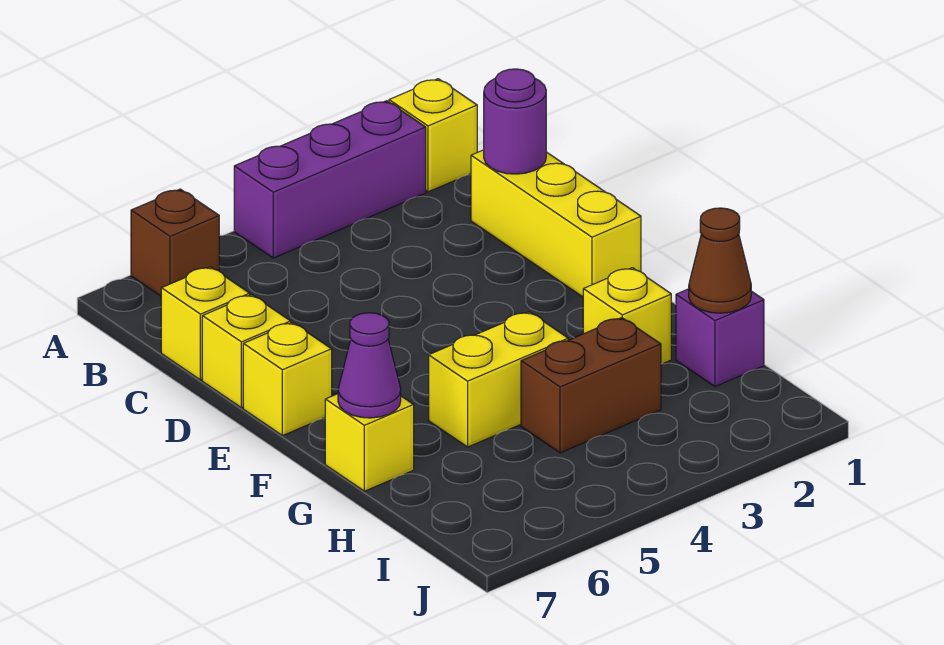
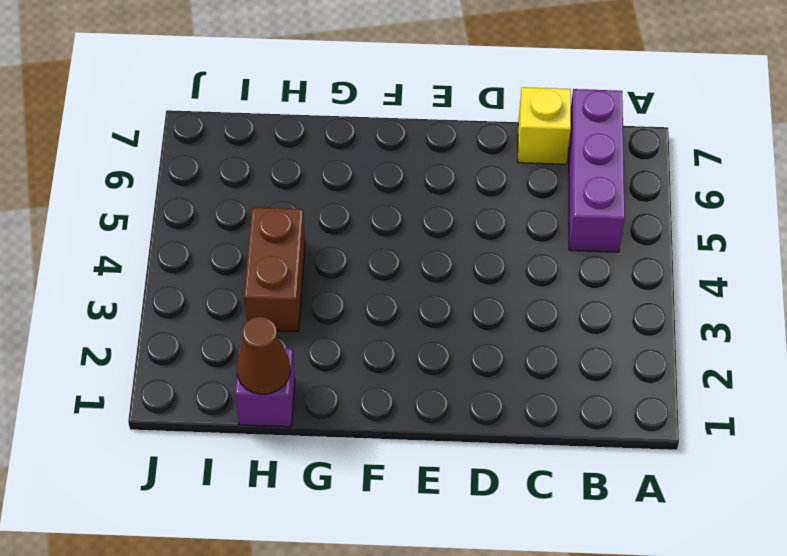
purple brick B5:B7 level 1 -> purple brick A2:A4 level 1
none -> yellow brick A1 level 1
none -> brown brick A6 level 1
none -> yellow brick C1:E1 level 1

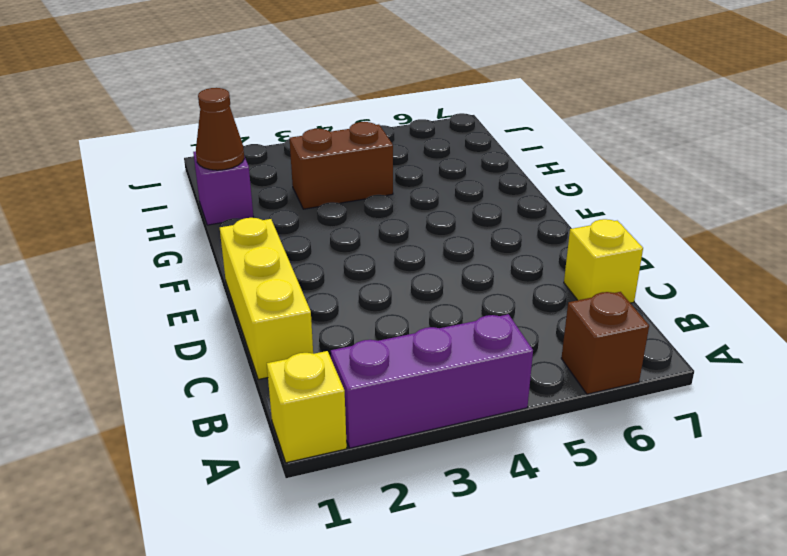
none -> yellow brick D7 level 1
none -> yellow brick E7 level 1
none -> yellow brick G2 level 1

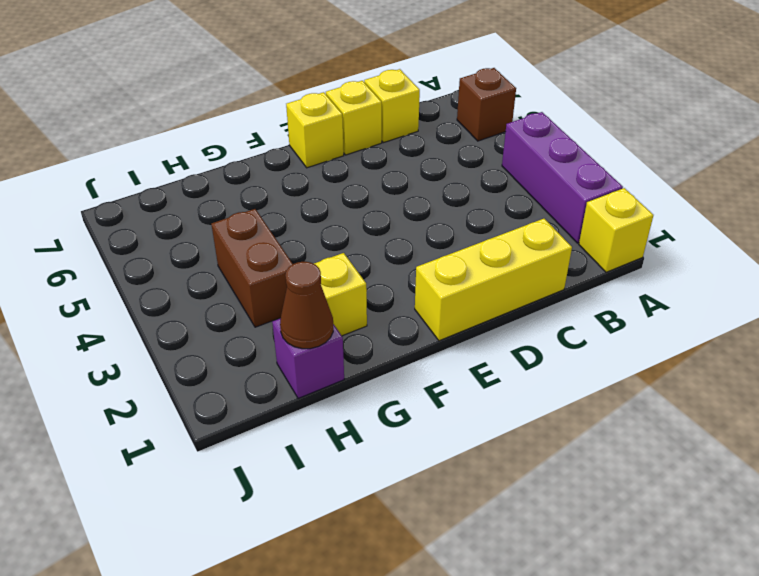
none -> yellow brick G4:G5 level 1
none -> yellow brick G7 level 1
none -> purple round brick C1 level 2

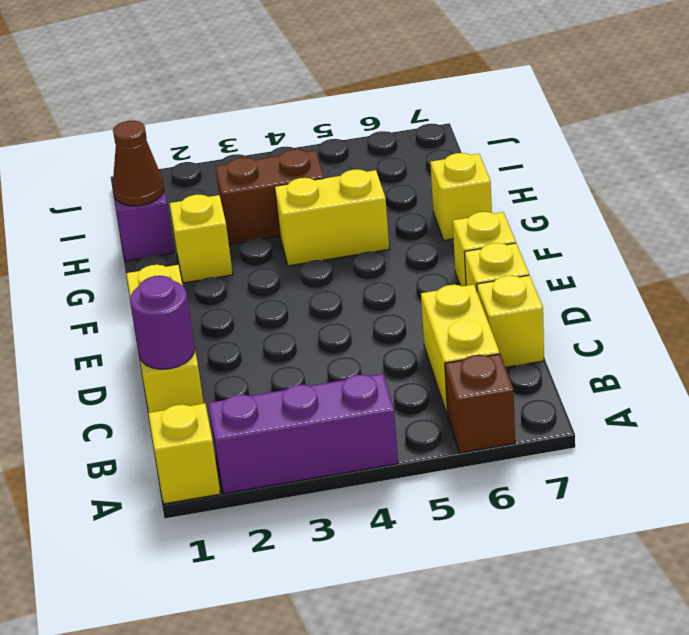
yellow brick B6:C6 level 1 -> none
none -> purple cone G7 level 2

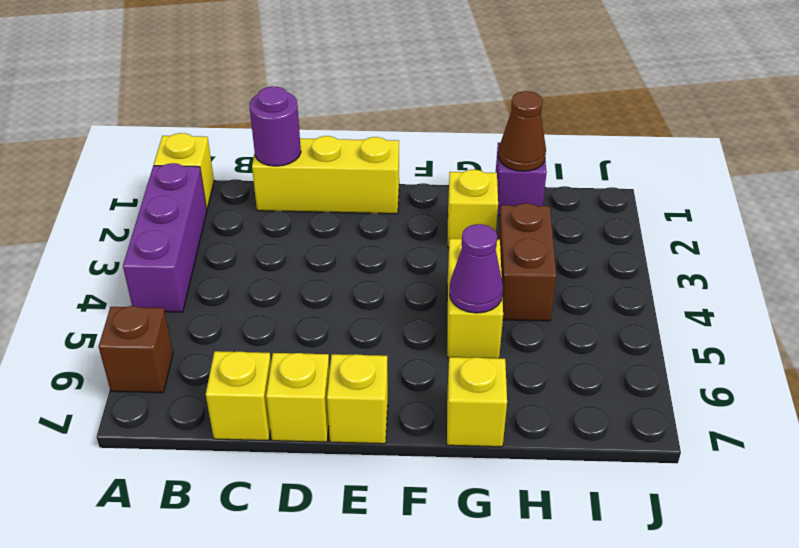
purple cone G5 level 2 -> purple cone G7 level 2

